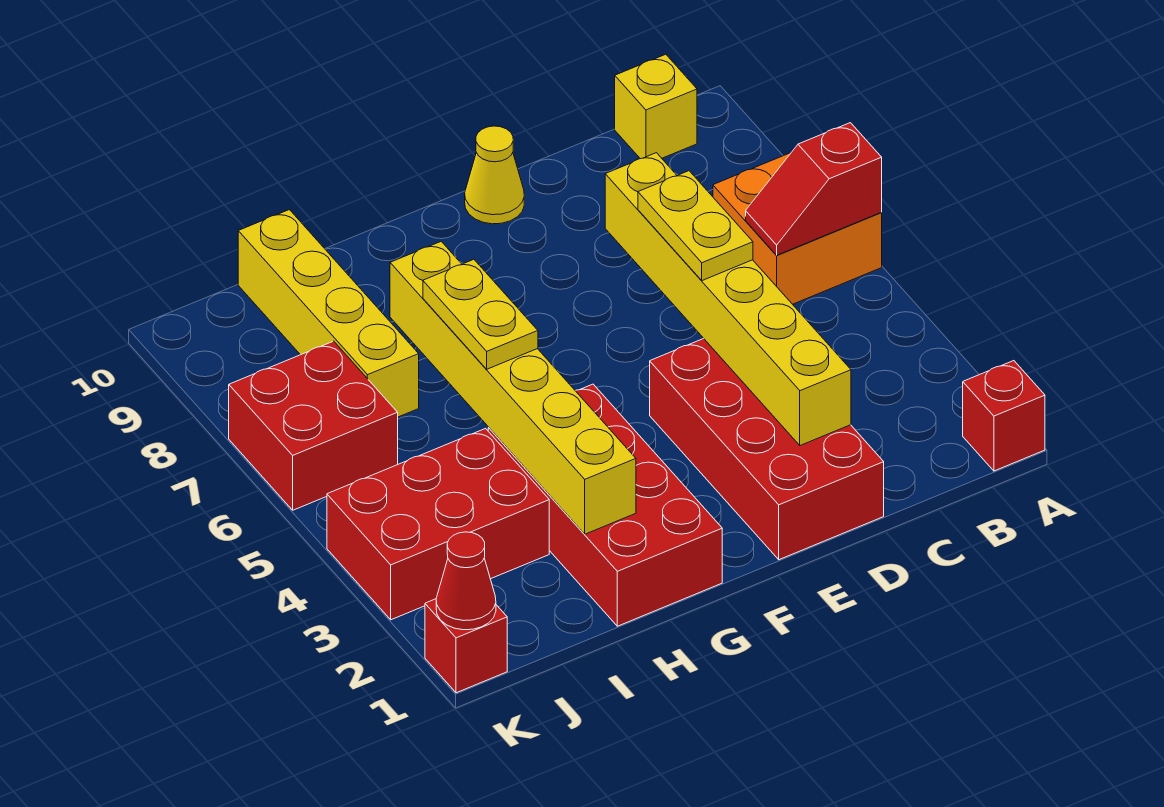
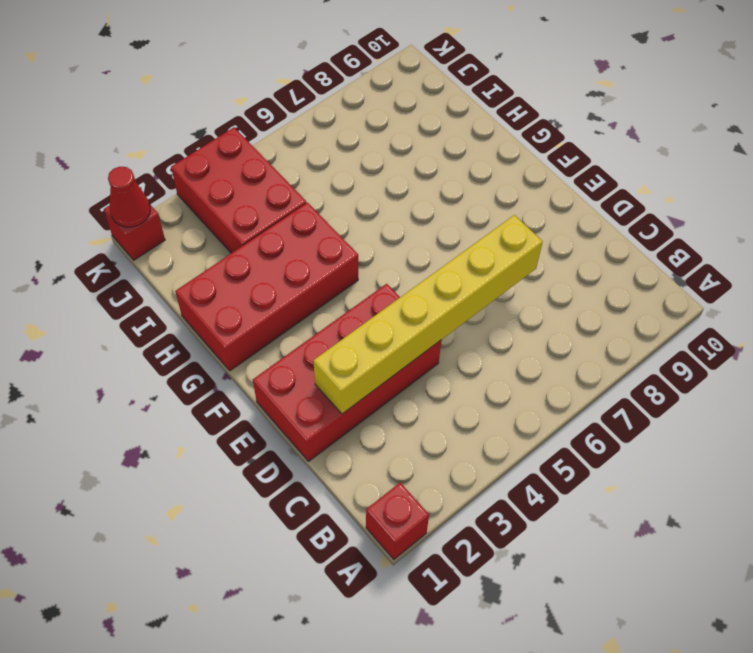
none -> orange brick A6:B7 level 1
none -> yellow brick B10 level 1
none -> yellow cone E10 level 1

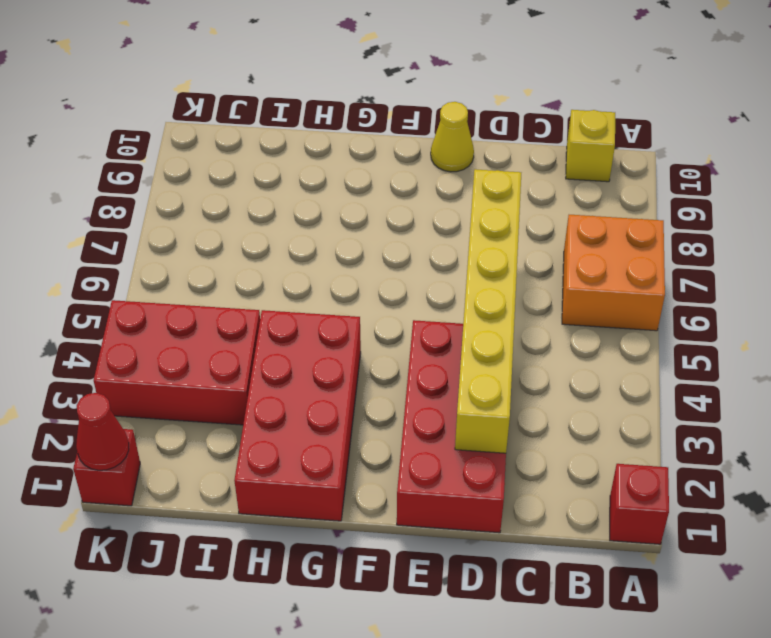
none -> yellow brick I7:I10 level 1
none -> red brick J6:K7 level 1
none -> red slope A6:B6 level 2 top A

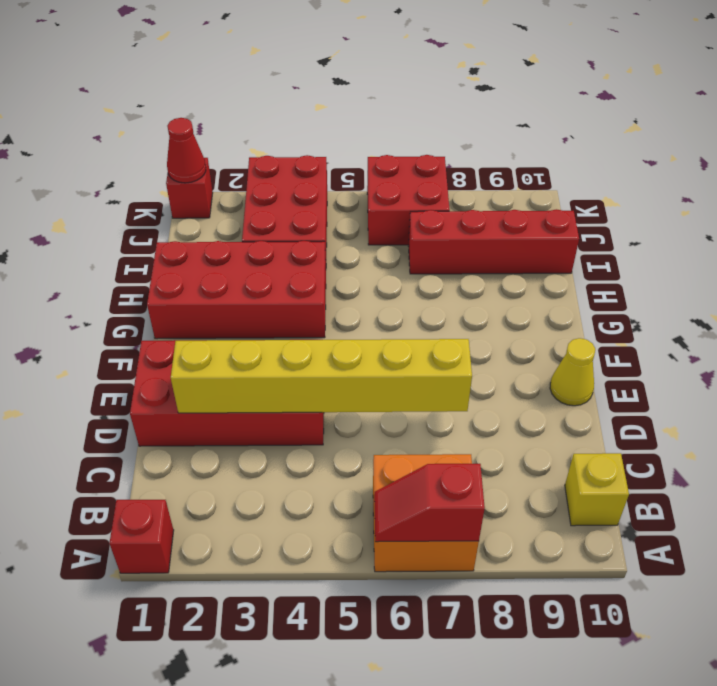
red slope A6:A7 level 2 top 7 -> red slope A6:B6 level 2 top A
red brick I7:I10 level 1 -> yellow brick I7:I10 level 1
none -> yellow brick H2:H7 level 2
none -> yellow plate D5:D6 level 3
none -> yellow plate H5:H6 level 3

